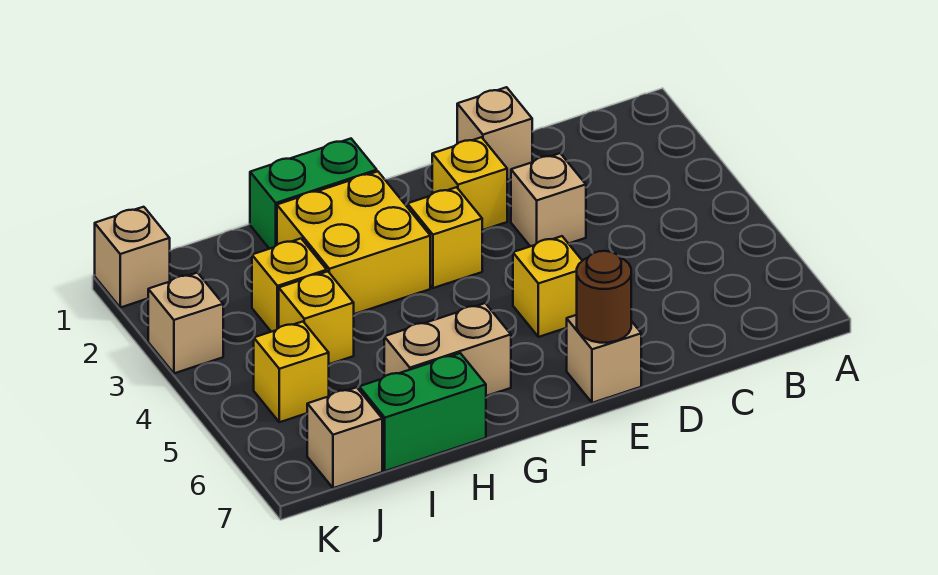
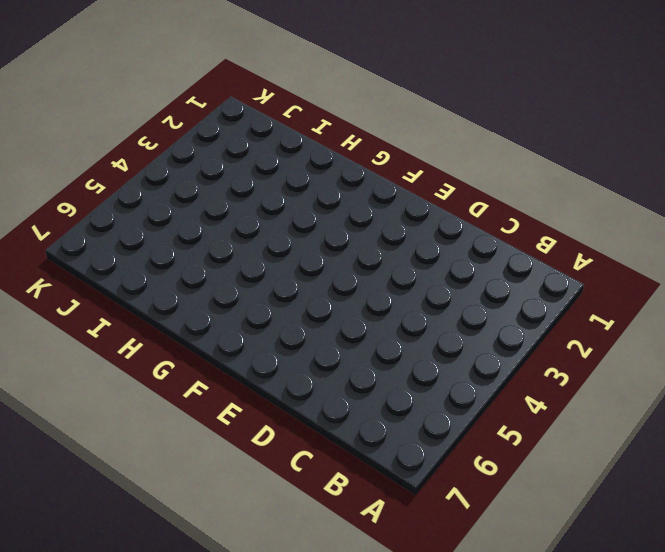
none -> tan brick D1 level 1
none -> tan brick D3 level 1
none -> yellow brick E2 level 1

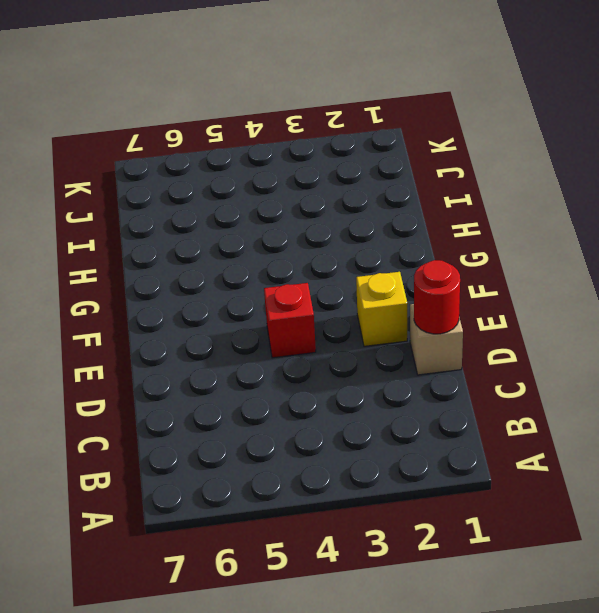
red round brick D1 level 2 -> none
red brick E4 level 1 -> none
none -> tan brick D3 level 1
none -> yellow brick E5 level 1
none -> tan brick E7 level 1

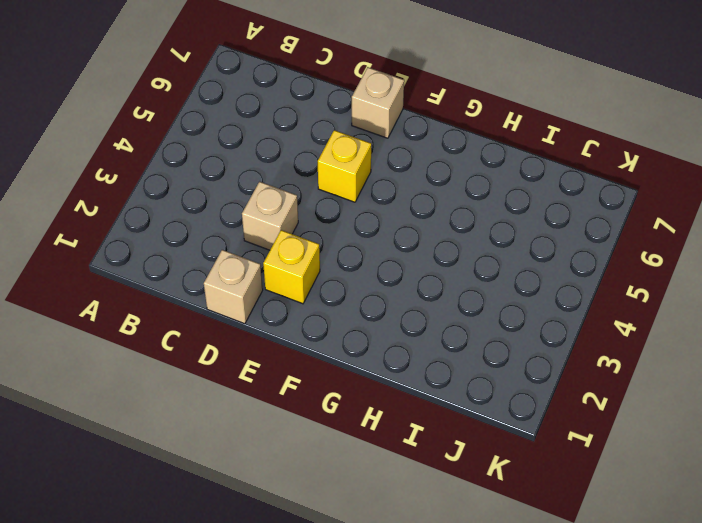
none -> yellow brick F3 level 1
none -> green brick G1:H1 level 1
none -> yellow brick G2:H3 level 1

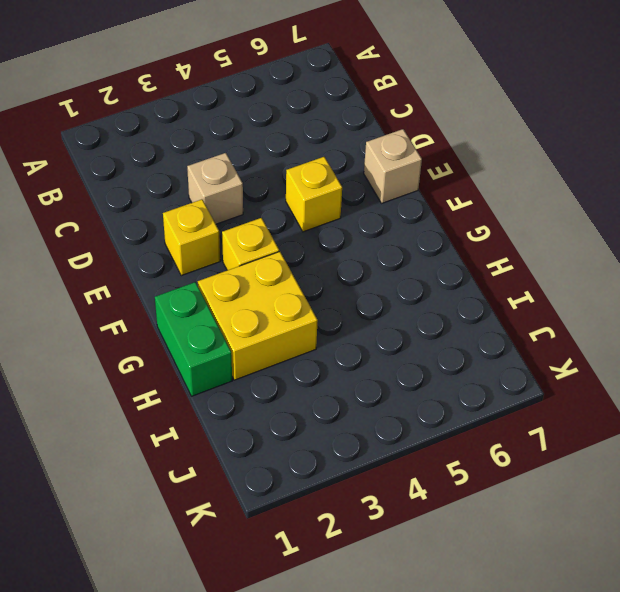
none -> tan brick D1 level 1
none -> tan brick G6:H6 level 1
none -> green brick H7:I7 level 1

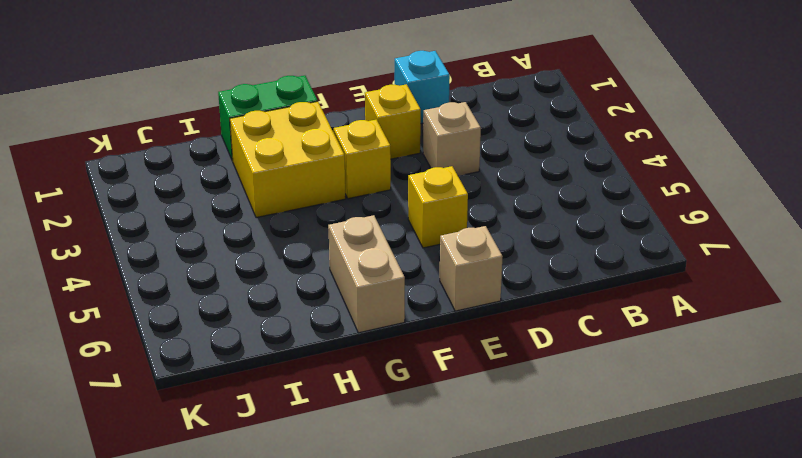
cyan brick D1 level 1 -> tan brick D1 level 1
tan brick G6:G7 level 1 -> tan brick G6:H6 level 1
none -> green brick H7:I7 level 1
none -> yellow brick I3 level 1
none -> yellow brick I4 level 1

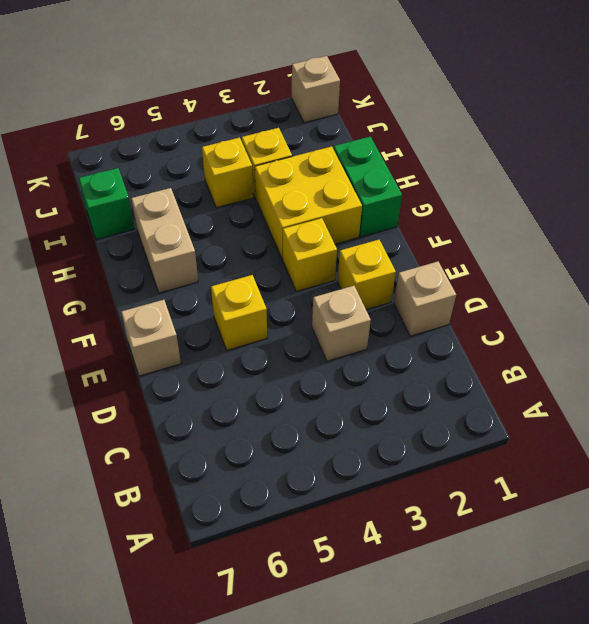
green brick I7 level 1 -> green brick H7:I7 level 1
none -> yellow brick J5 level 1
none -> tan brick J7 level 1
none -> tan brick K3 level 1

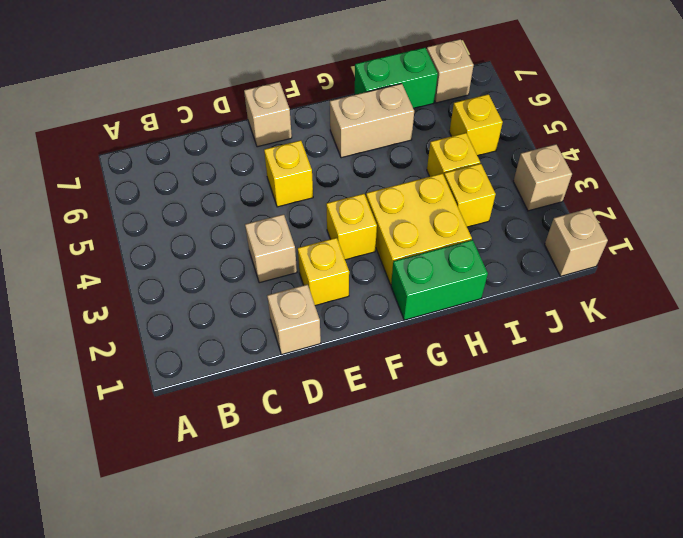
none -> brown round brick E7 level 2

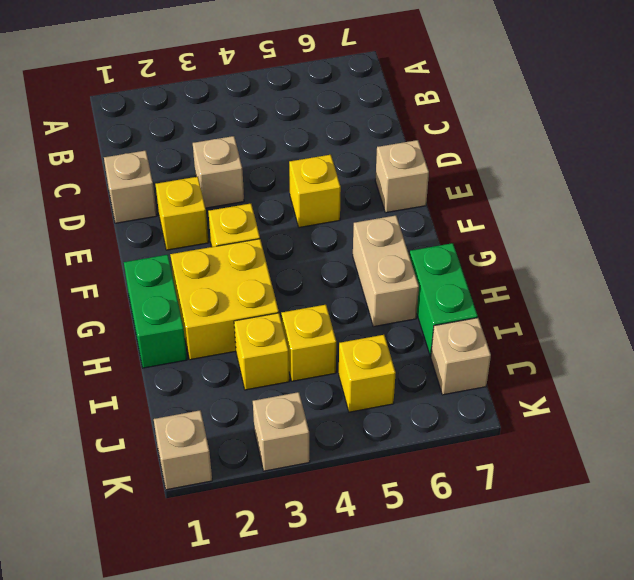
none -> brown round brick E7 level 2

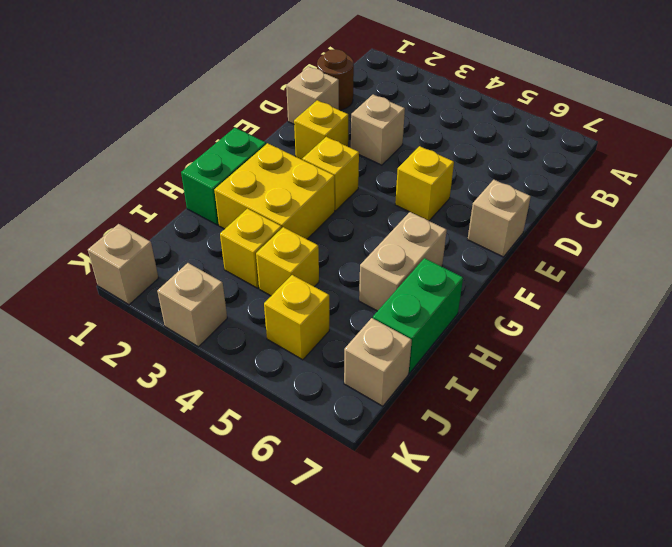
brown round brick C1 level 1 -> brown round brick E7 level 2

